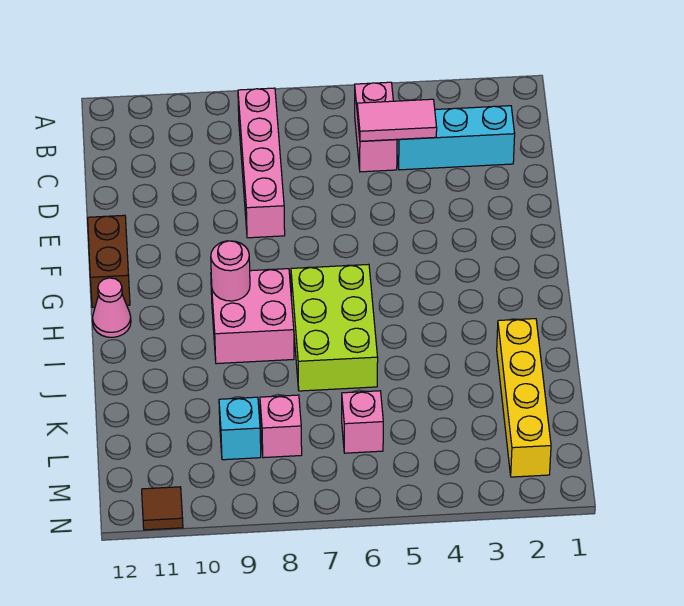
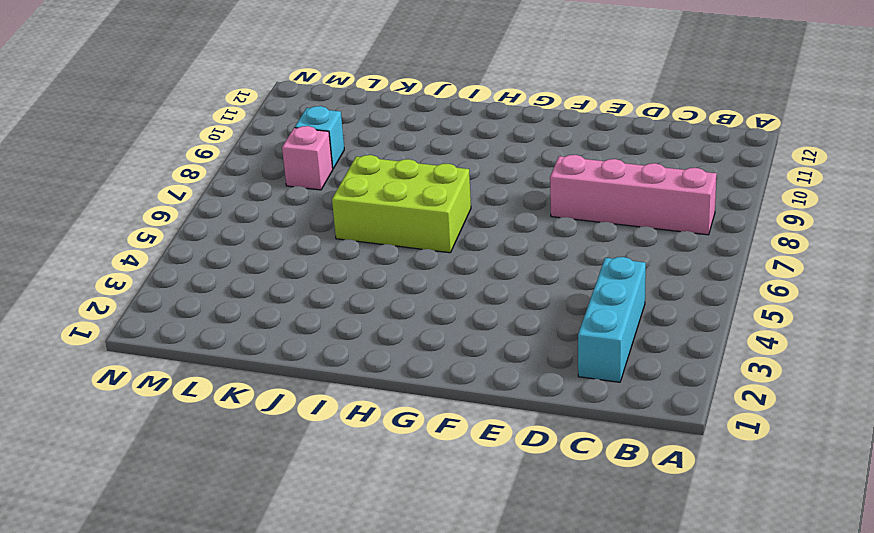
none -> pink brick B5:C5 level 1
none -> brown brick F12:G12 level 1
none -> pink brick H8:I9 level 1

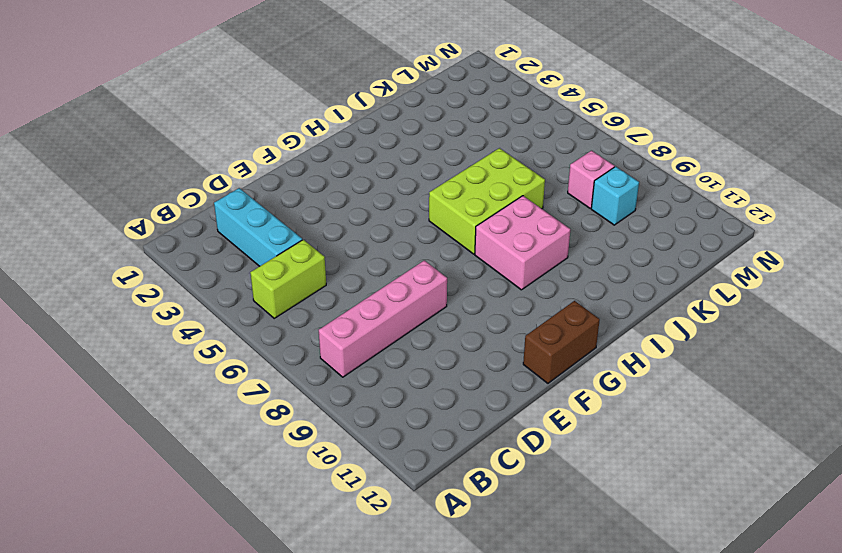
lime brick B5:C5 level 1 -> pink brick B5:C5 level 1
none -> pink cone H12 level 1
none -> yellow brick J2:M2 level 1
none -> pink brick L6 level 1

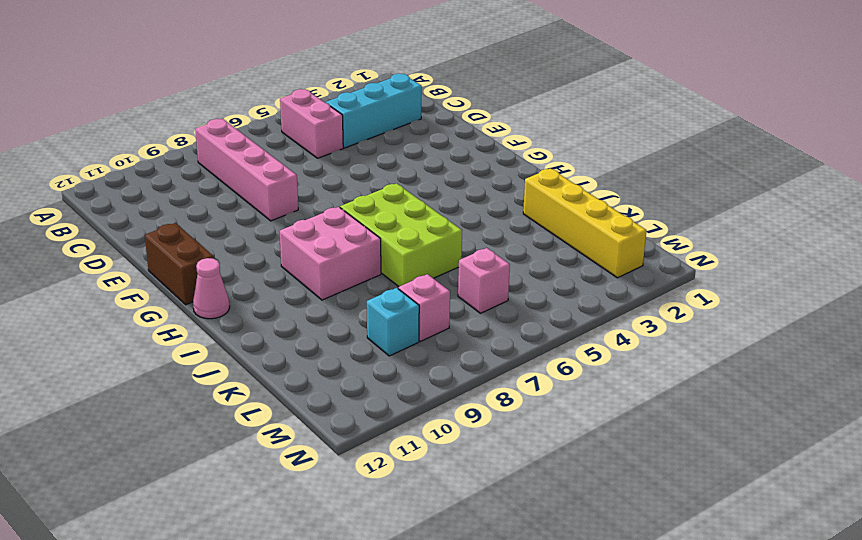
none -> brown tile N11 level 1
none -> pink tile C4:C5 level 2
none -> pink round brick H9 level 2

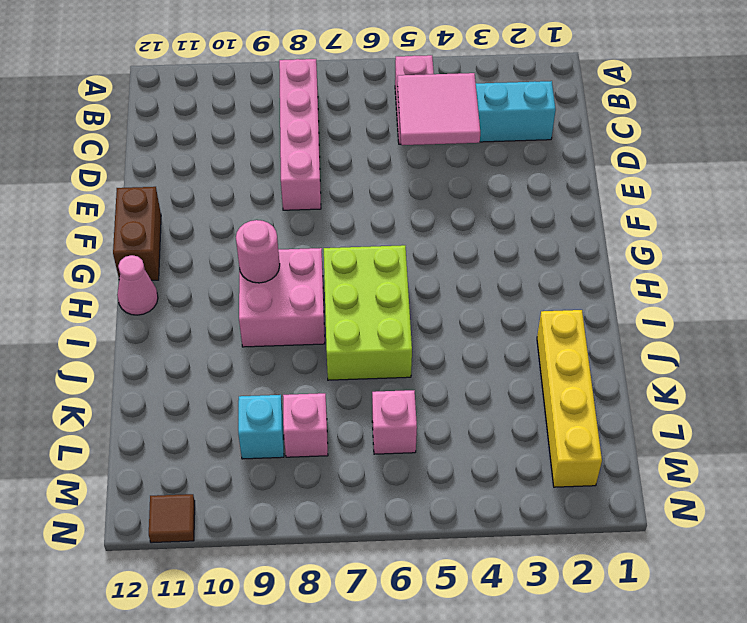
pink tile C4:D5 level 2 -> pink tile C4:C5 level 2

